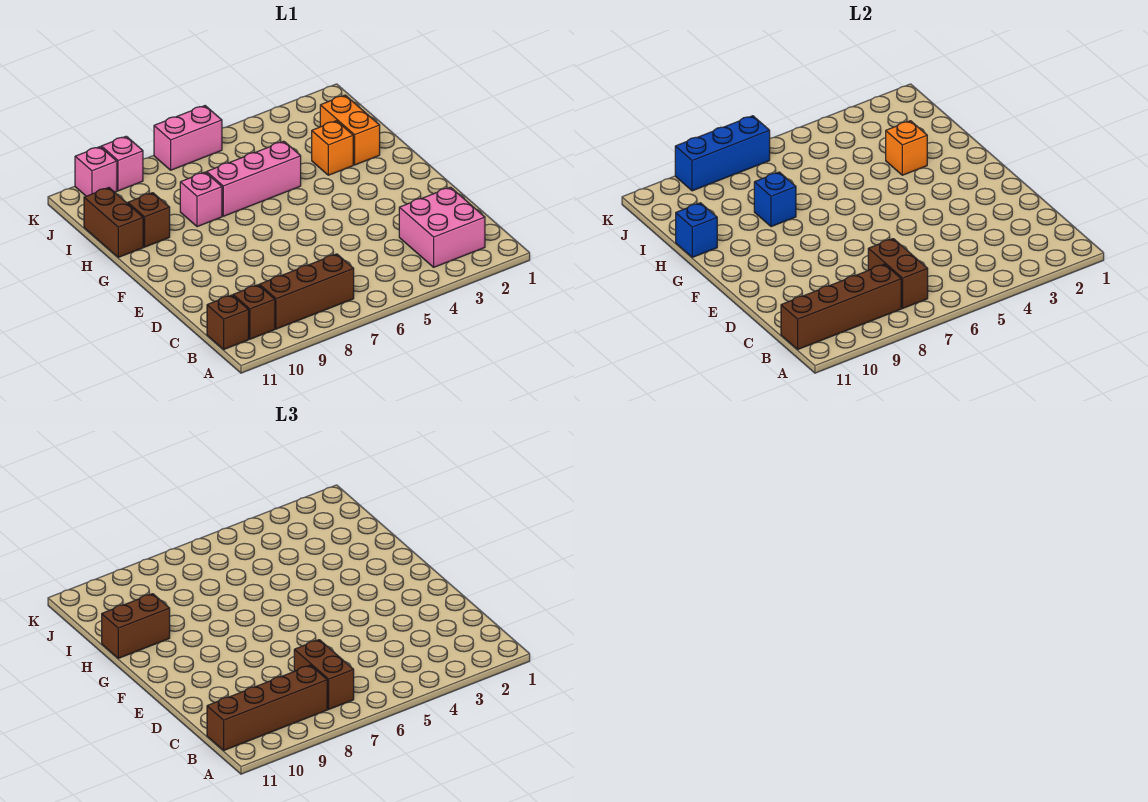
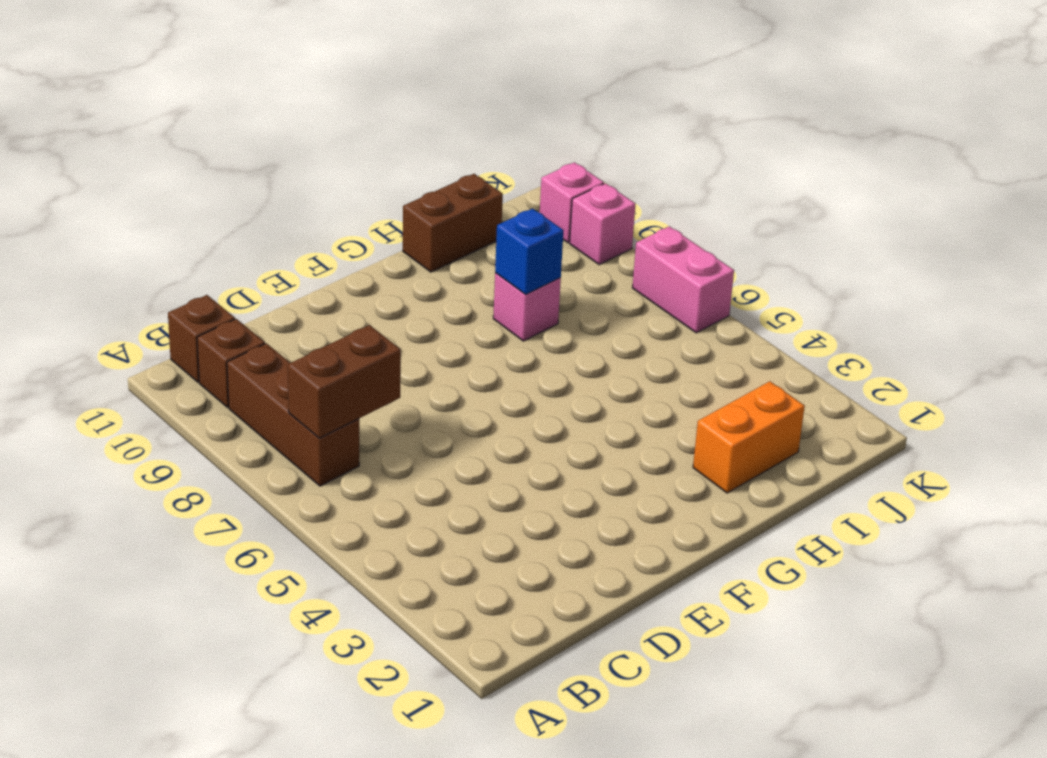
none -> pink brick B2:C3 level 1
none -> orange brick H3 level 1
none -> pink brick H5:H7 level 1

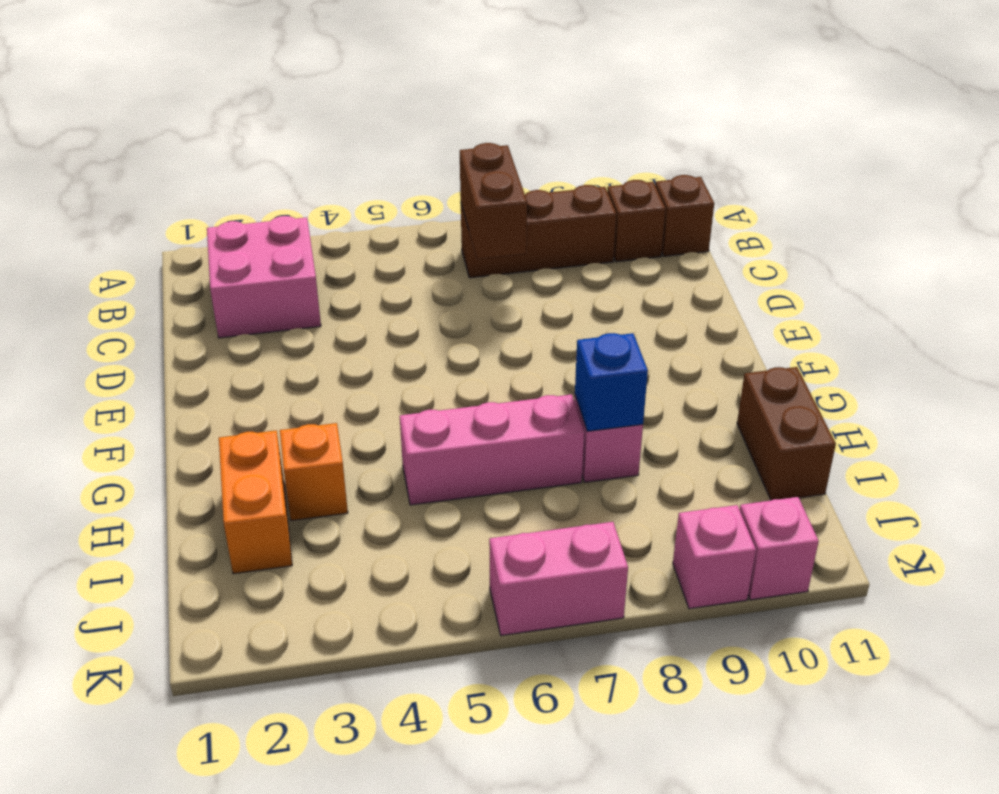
none -> brown brick H10 level 1
none -> brown brick B8:B11 level 2
none -> orange brick H3 level 2

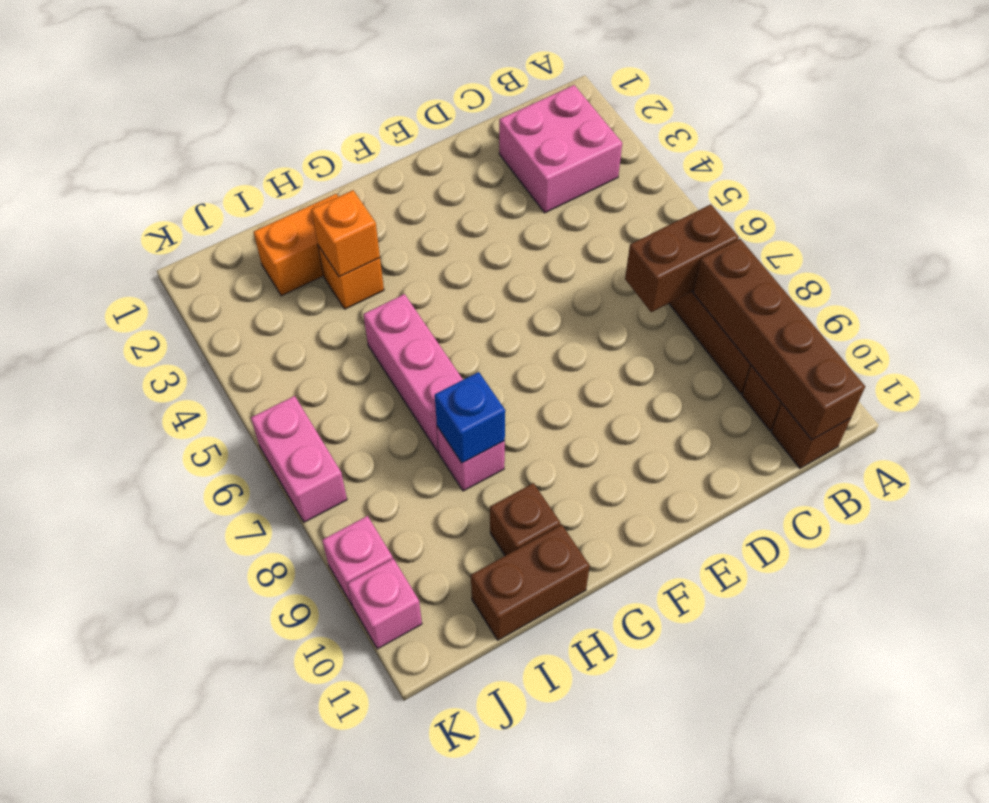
none -> blue brick H11 level 2
none -> blue brick K7:K9 level 2
none -> brown brick B7:C7 level 3

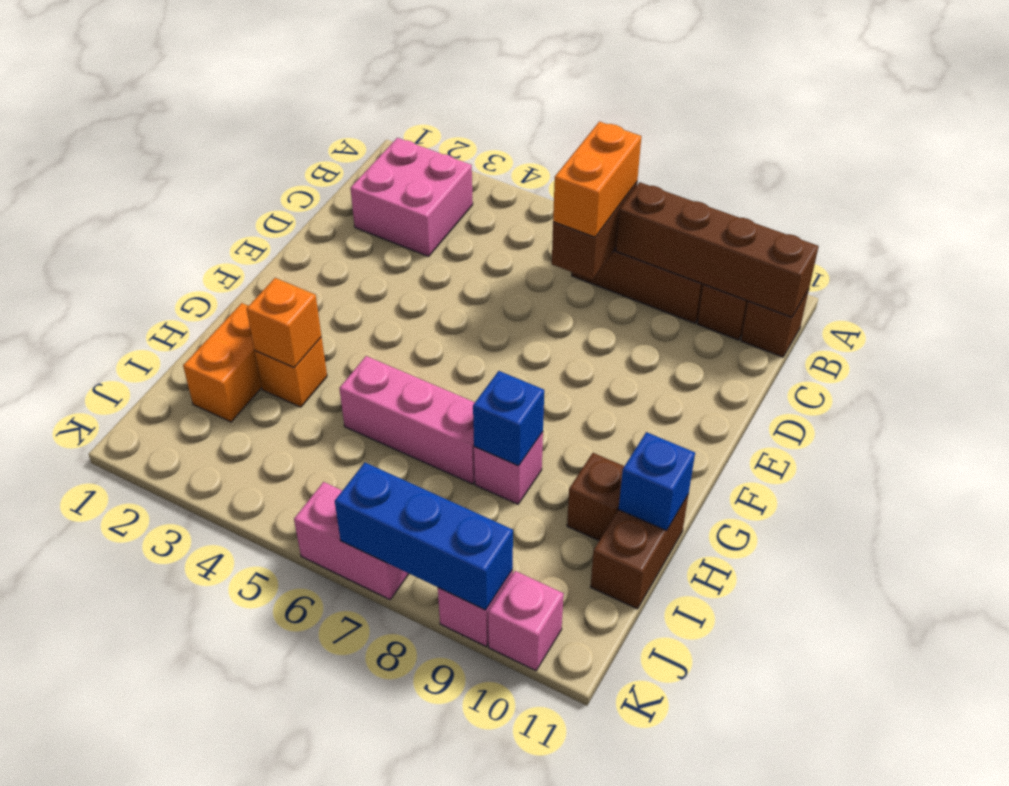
orange brick B7:C7 level 3 -> brown brick B7:C7 level 3
none -> brown brick B8:B11 level 3
none -> brown brick H10:H11 level 3

